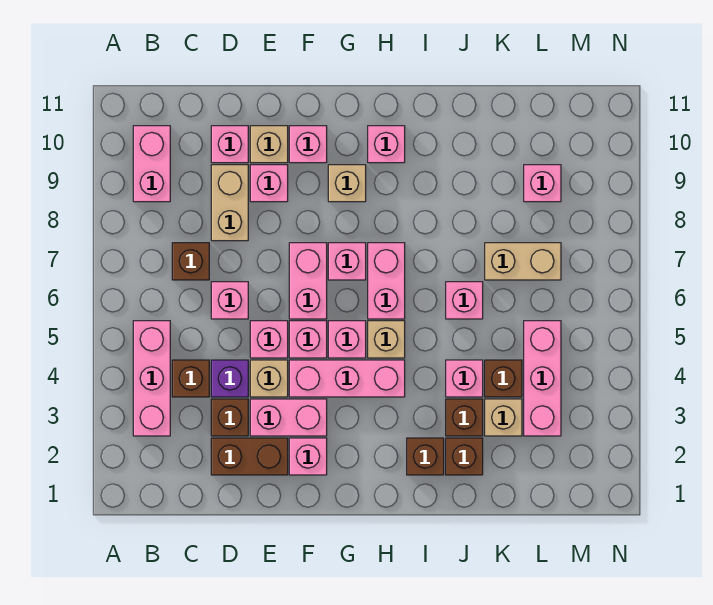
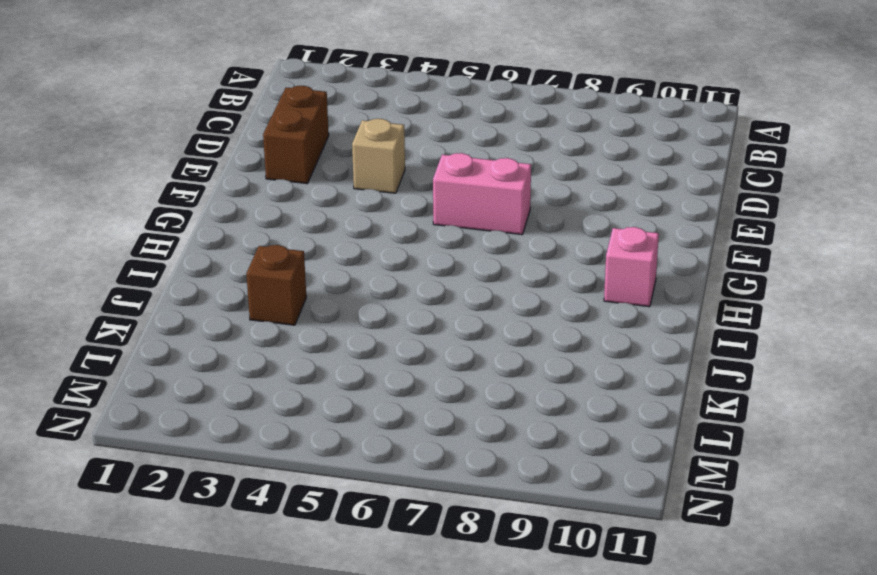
none -> pink brick B3:B5 level 1
none -> pink brick B9:B10 level 1
none -> brown brick C4 level 1
none -> brown brick C7 level 1

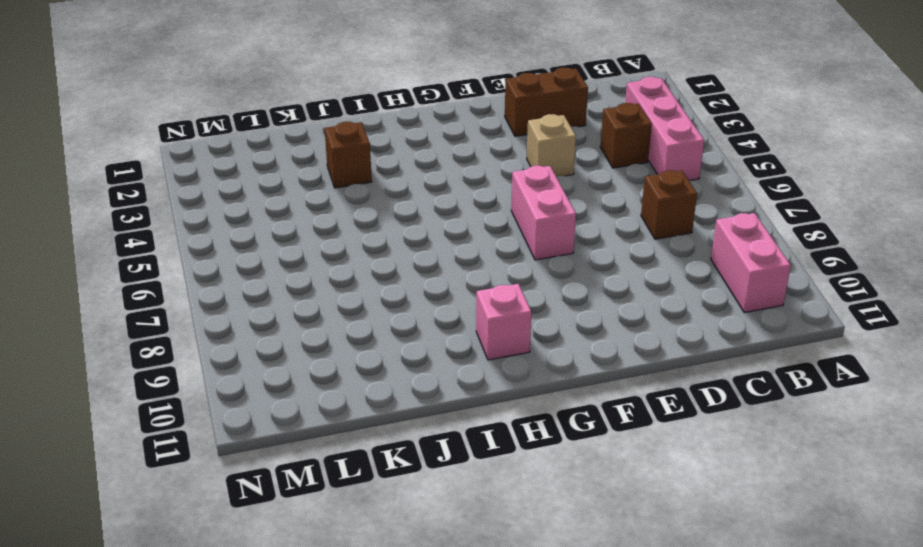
none -> brown brick D3 level 1
none -> purple brick D4 level 1
none -> pink brick D6 level 1
none -> tan brick D8:D9 level 1

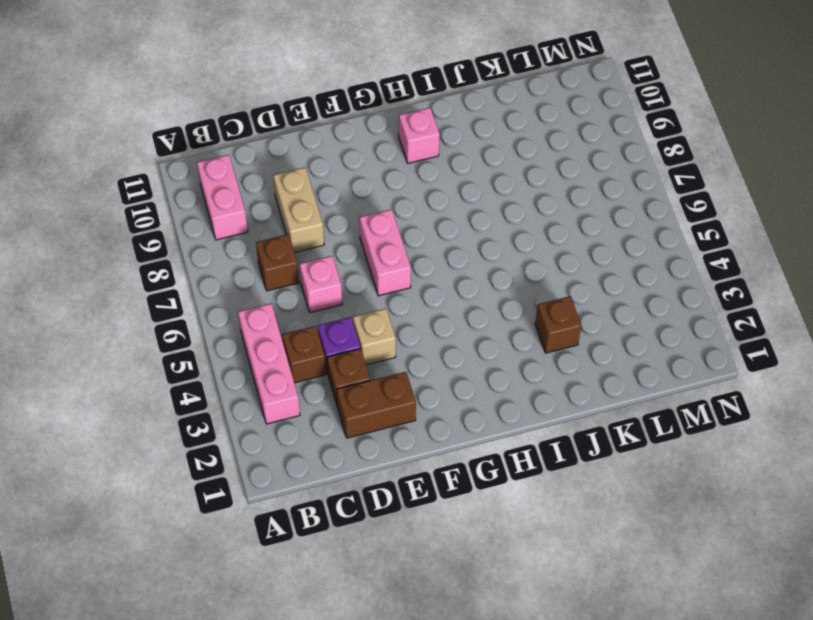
none -> pink brick D10 level 1
none -> pink brick E3:F3 level 1
none -> pink brick E5 level 1
none -> pink brick E9 level 1

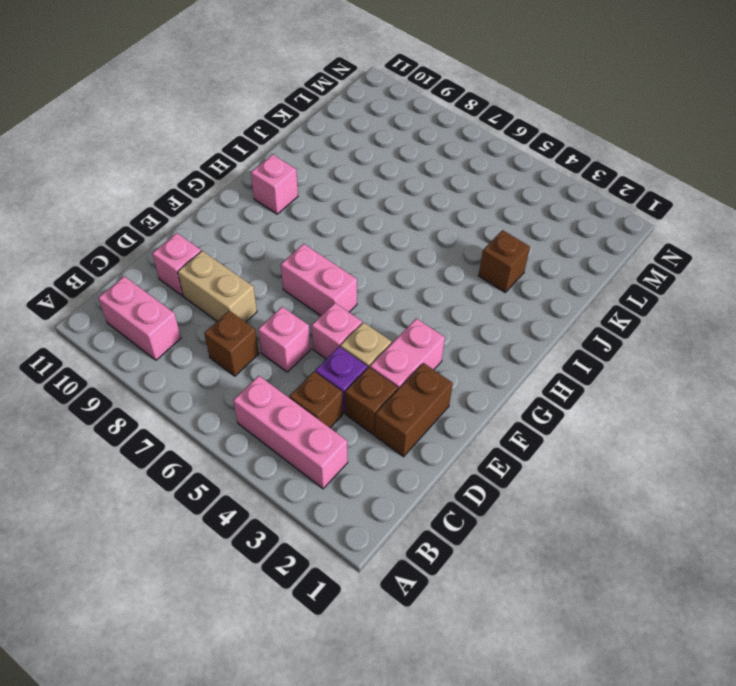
none -> pink brick E9 level 1
none -> tan brick E10 level 1
none -> pink brick F2 level 1
none -> pink brick F4:H4 level 1

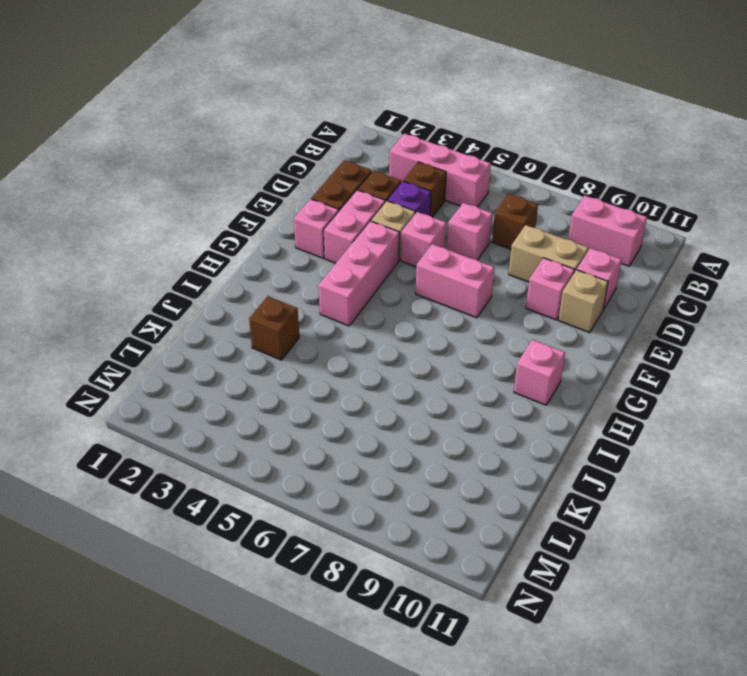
none -> pink brick F5 level 1
none -> pink brick F10 level 1
none -> pink brick G5 level 1
none -> pink brick G7 level 1

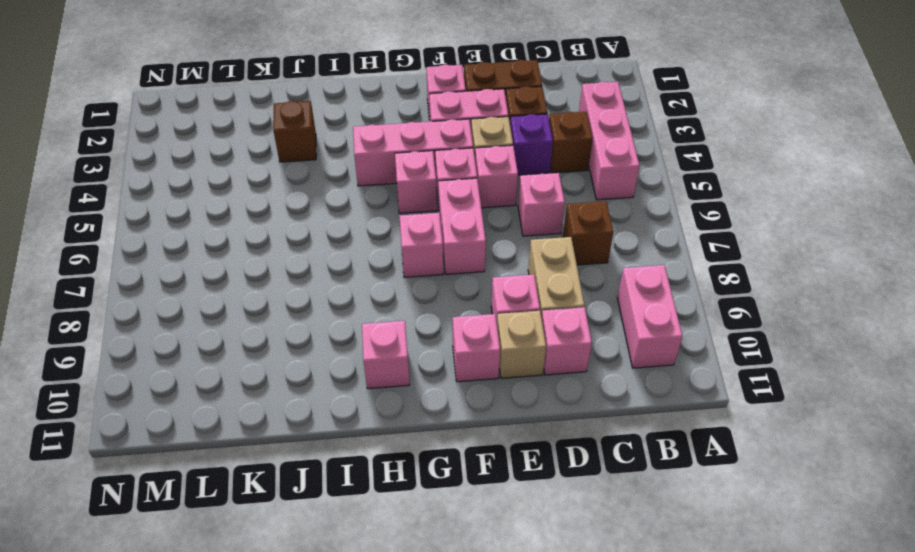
none -> tan brick G9 level 1
none -> tan brick H5 level 1
none -> pink brick H6:H7 level 1
none -> brown brick I2 level 1

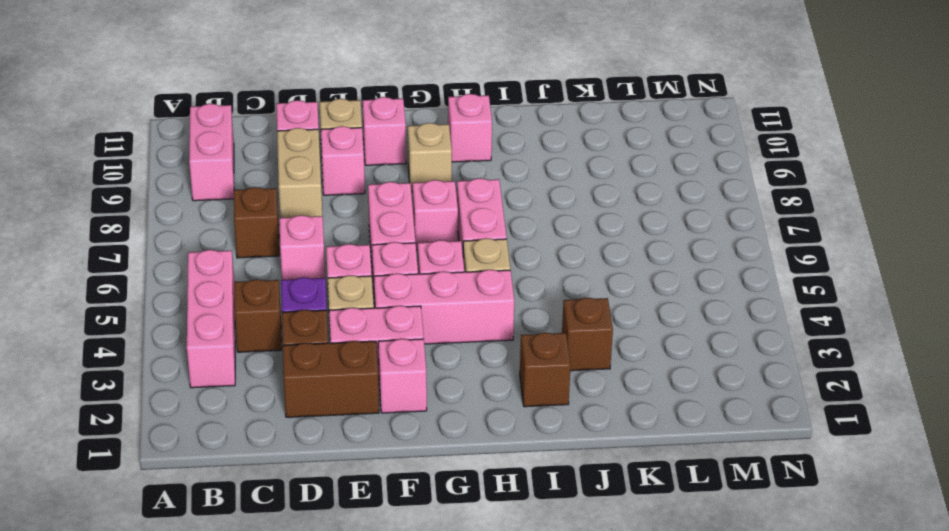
none -> brown brick J2 level 1
none -> pink brick J4 level 1
none -> pink brick J6 level 1
none -> tan brick K3 level 1

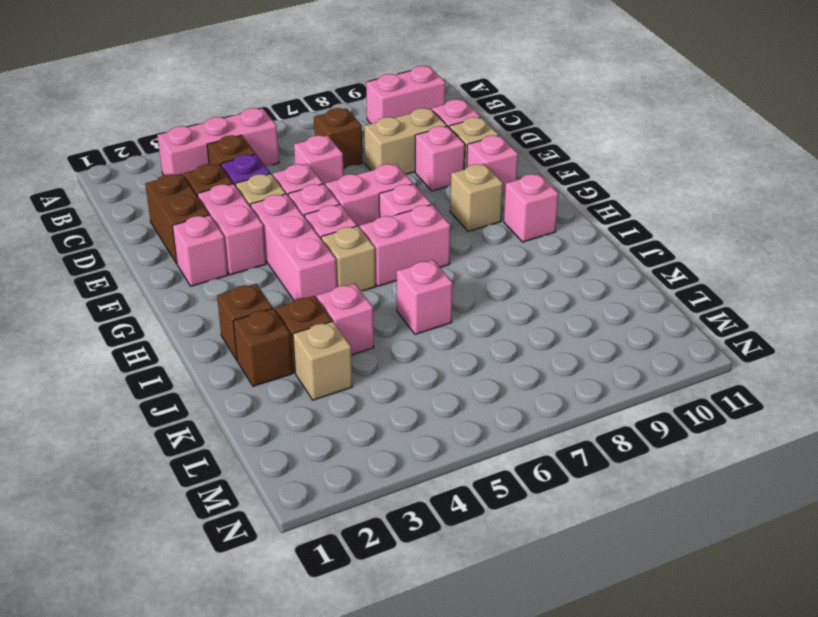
none -> brown brick K4 level 1
none -> tan brick K7:L7 level 1
none -> pink brick L3:L5 level 1
none -> pink brick L9 level 1

